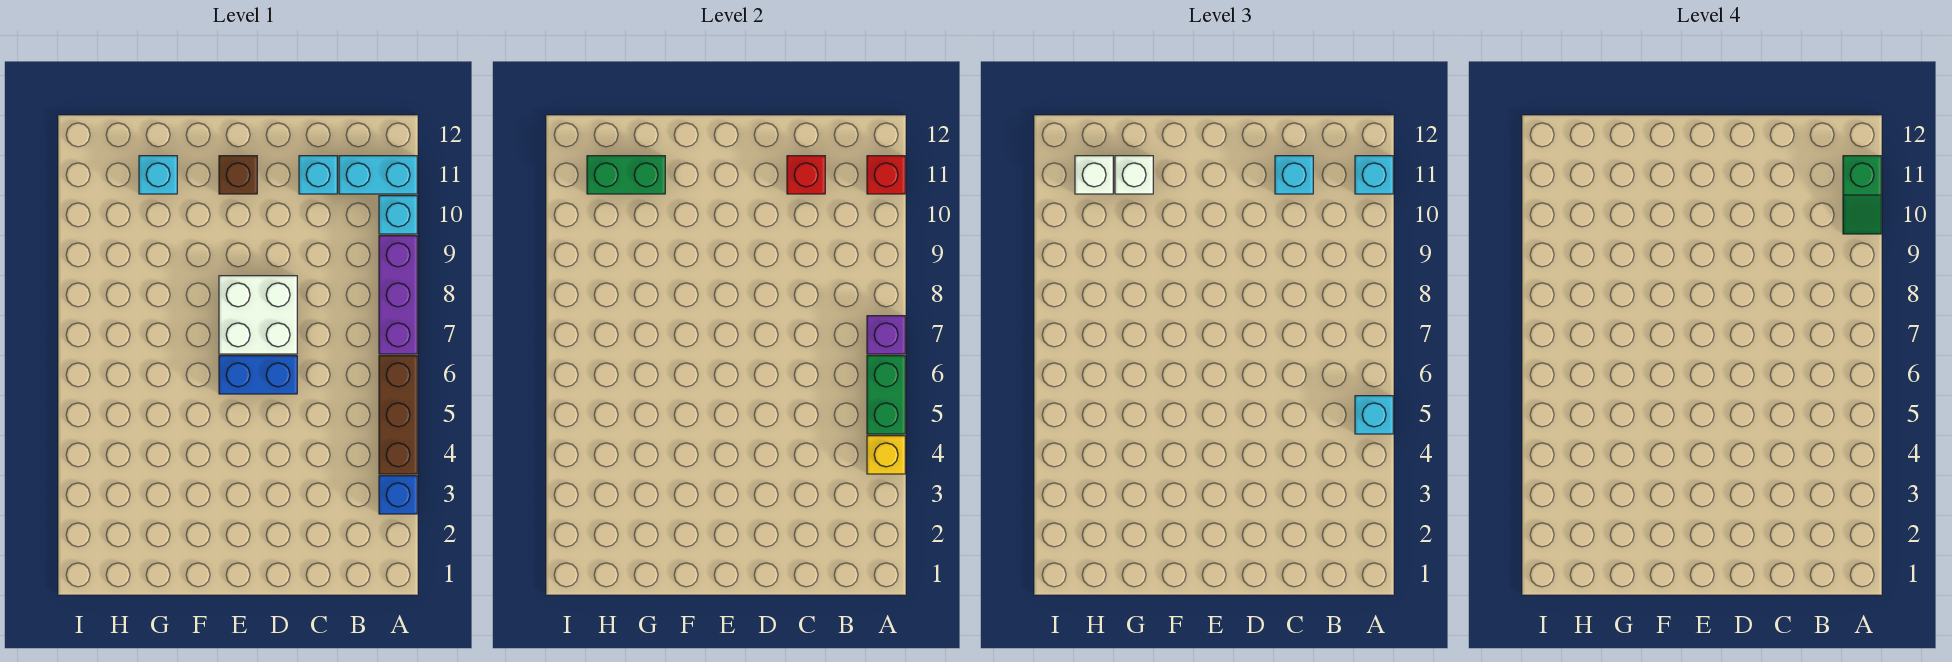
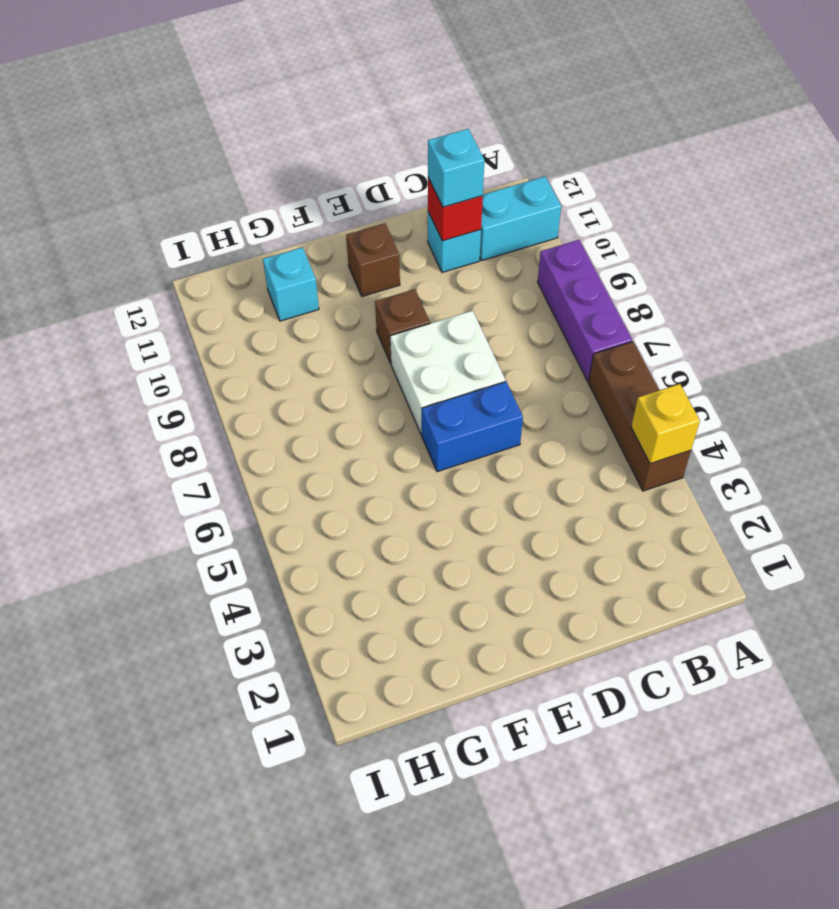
brown brick E9 level 1 -> none
none -> blue brick A3 level 1
none -> cyan brick A10 level 1
none -> green brick A5:A6 level 2

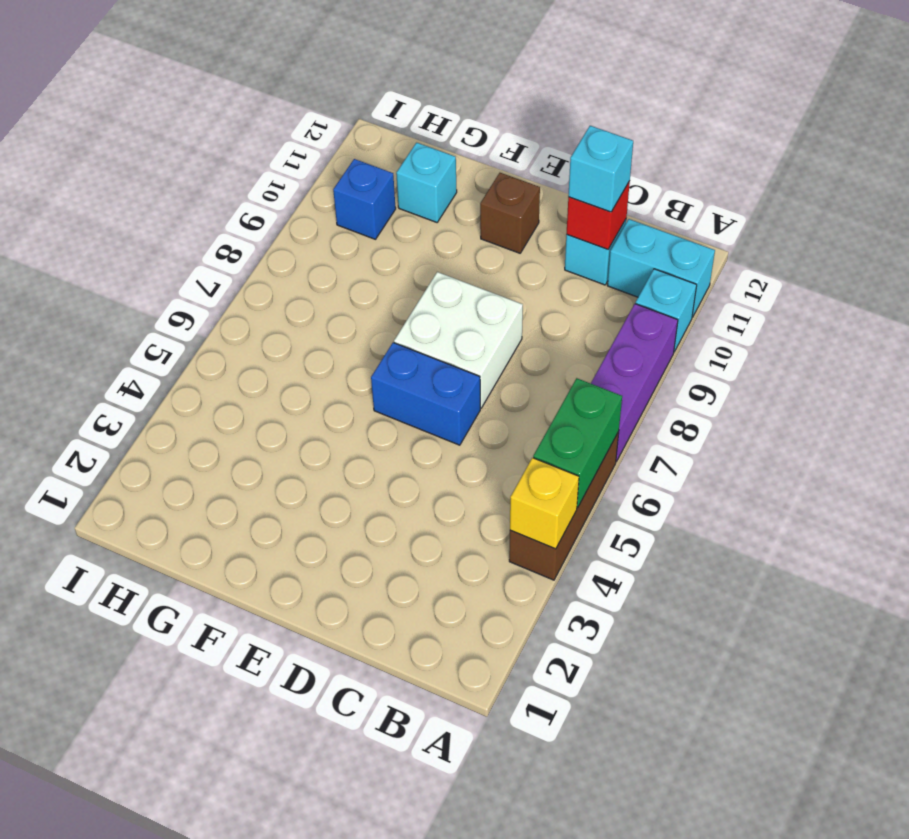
blue brick H10 level 1 -> blue brick A3 level 1
none -> purple brick A7 level 2
none -> red brick A11 level 2
none -> green brick G11:H11 level 2

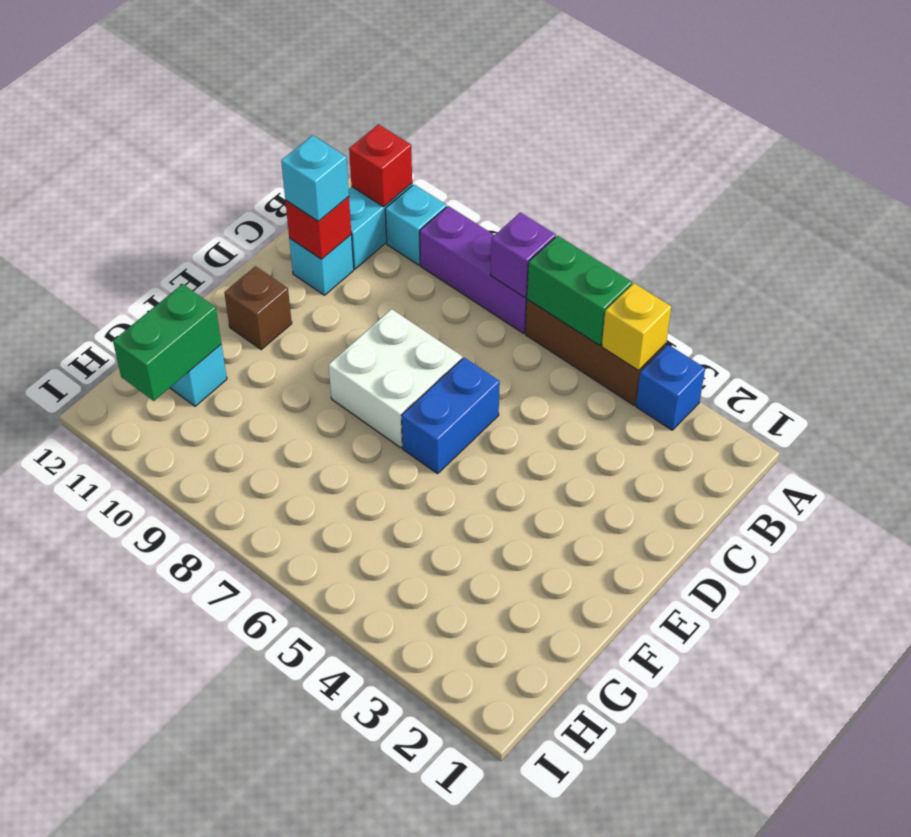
none -> cyan brick A5 level 3
none -> cyan brick A11 level 3
none -> white brick G11 level 3

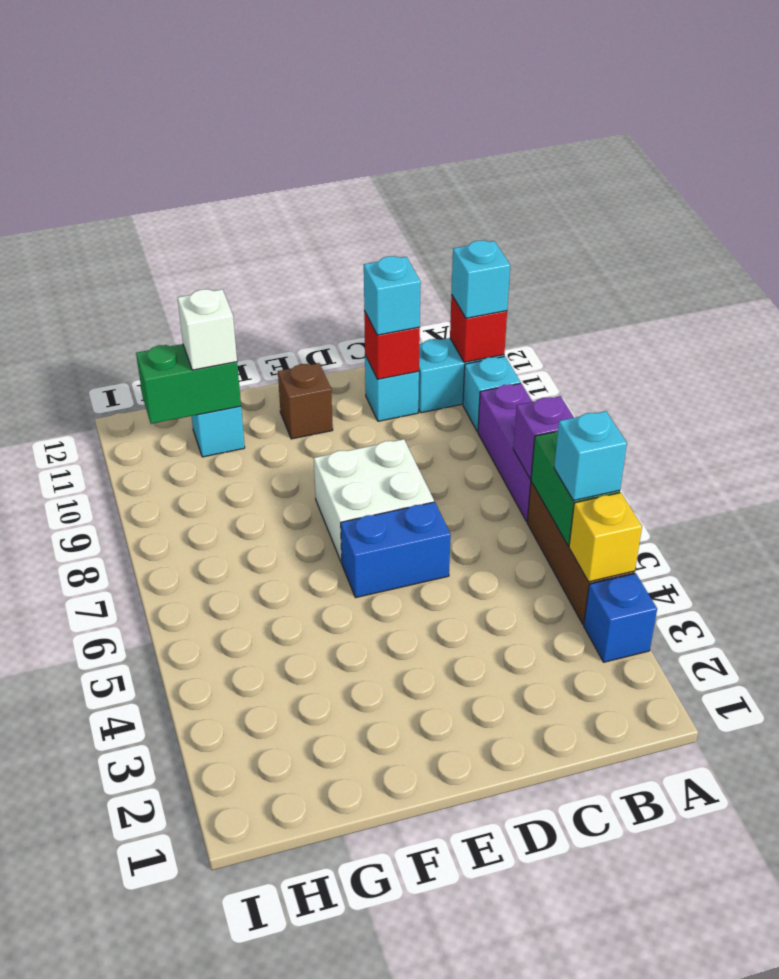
none -> white brick H11 level 3
none -> green slope A10:A11 level 4 top 11

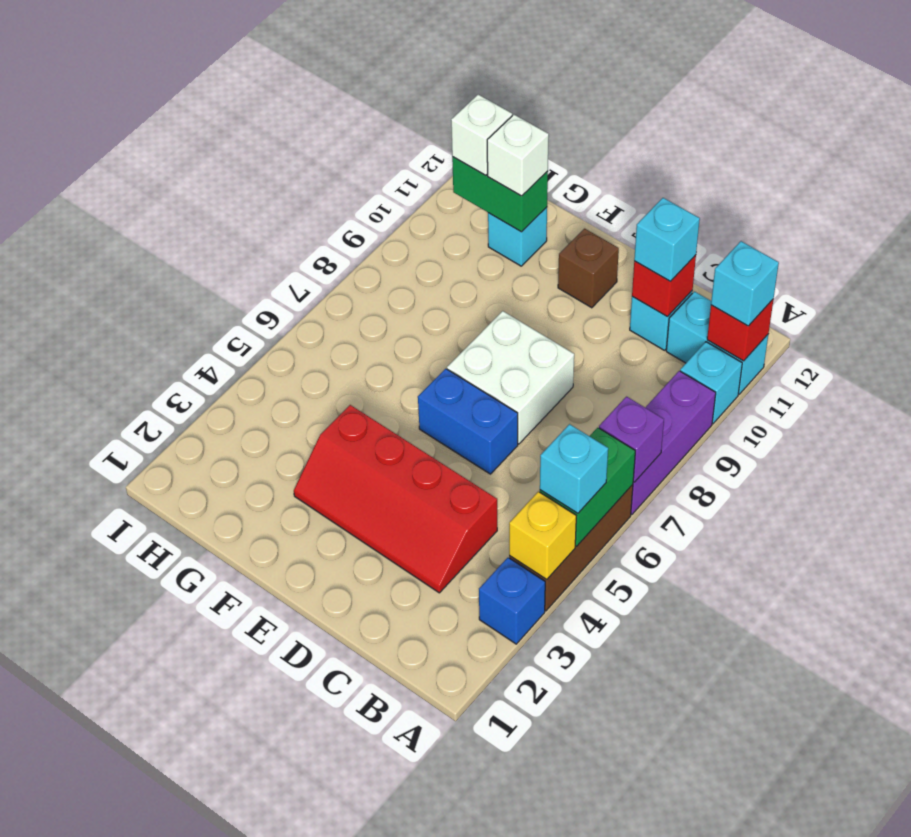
red slope C3:F4 level 1 top 4 -> none
none -> green slope A10:A11 level 4 top 11

